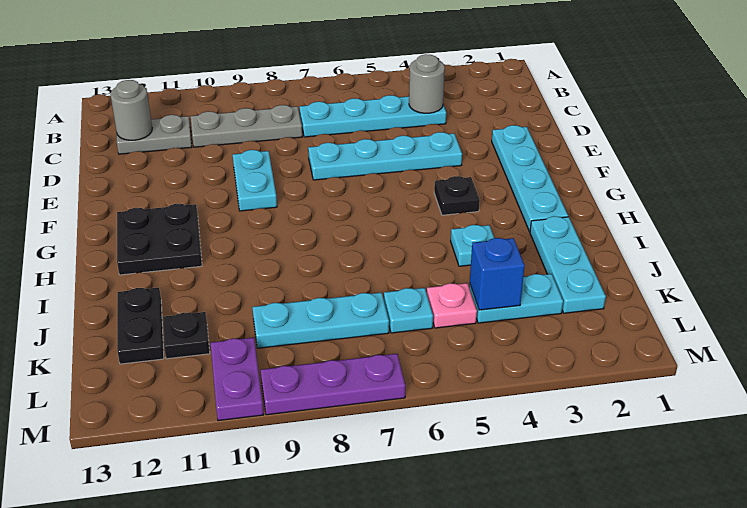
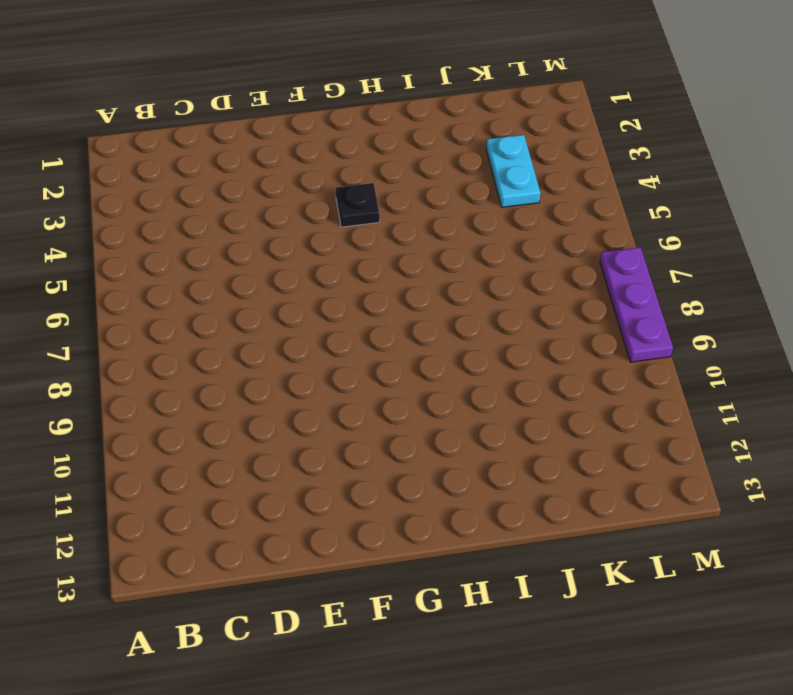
none -> cyan plate C4:C7 level 1
none -> grey plate C8:C10 level 1
none -> grey plate C11:C12 level 1

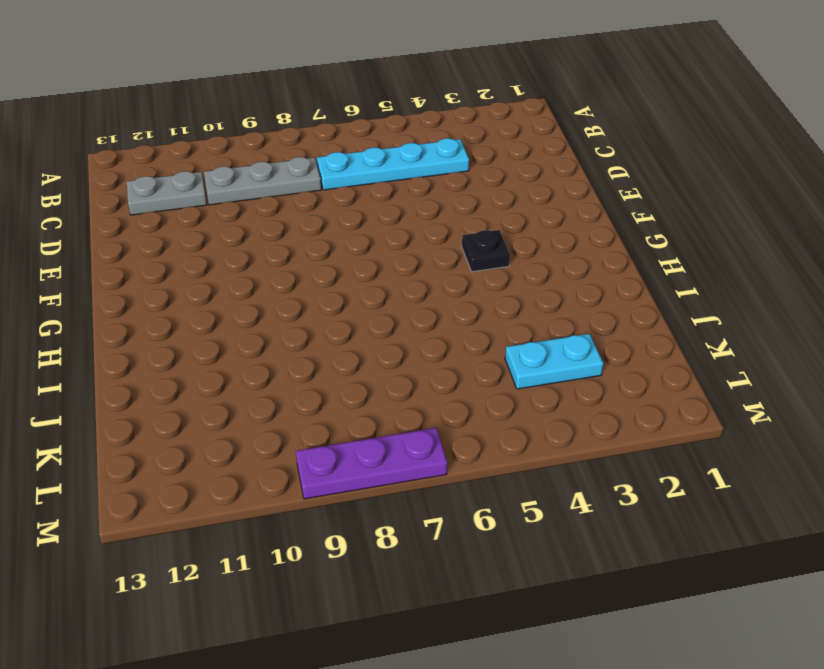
none -> cyan plate E2:H2 level 1
none -> cyan plate E4:E7 level 1
none -> cyan plate E9:F9 level 1

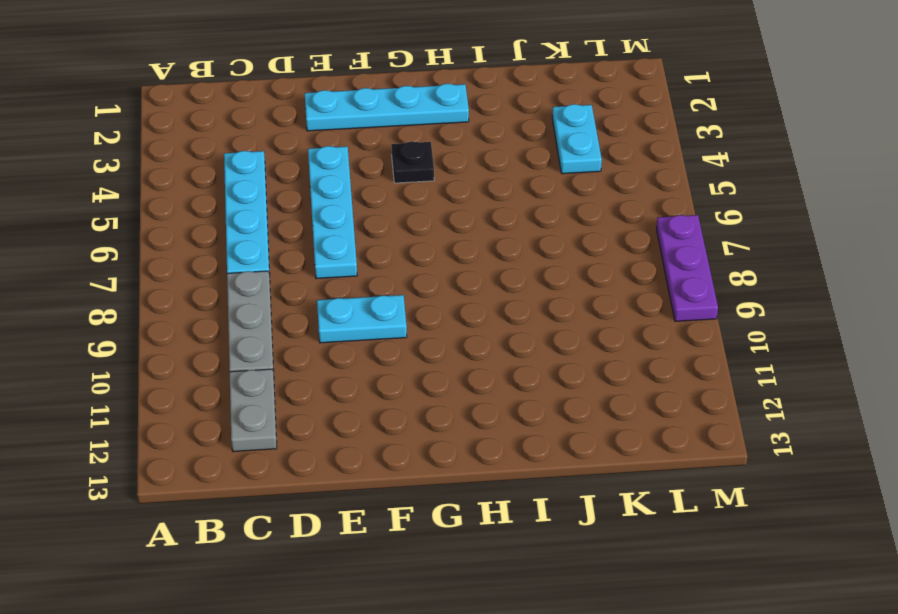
none -> black plate G11:H12 level 1
none -> cyan plate I2:K2 level 1
none -> cyan plate I4 level 1

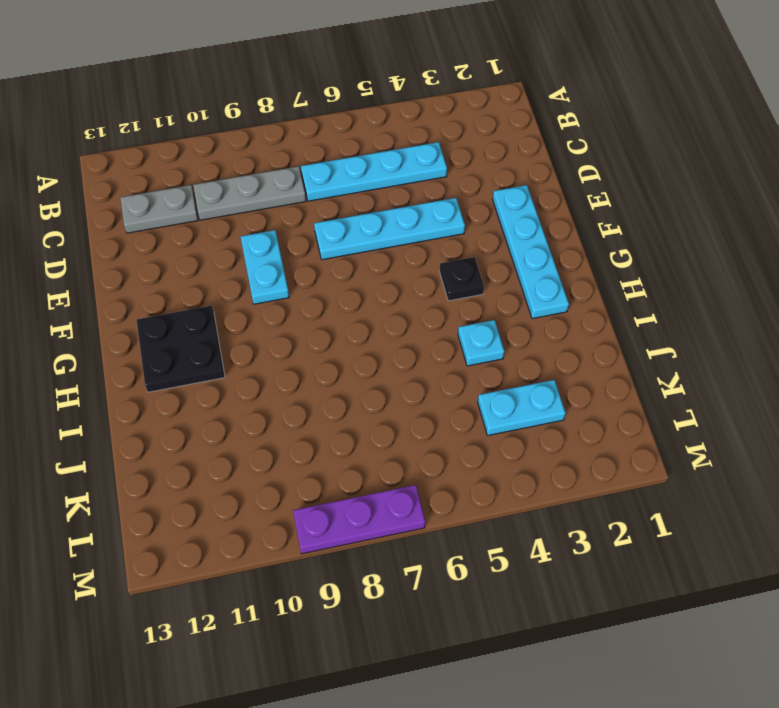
none -> cyan plate I2:K2 level 1
none -> black plate J12:K12 level 1
none -> pink plate K5 level 1

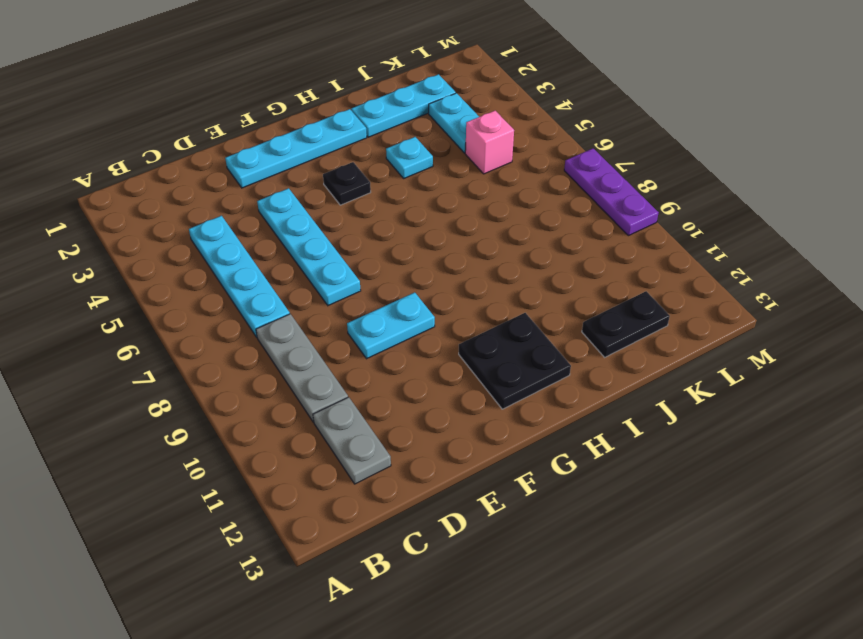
pink brick K5 level 1 -> pink plate K5 level 1
none -> cyan plate K6 level 1
none -> cyan plate K7:K9 level 1
none -> black plate K11 level 1

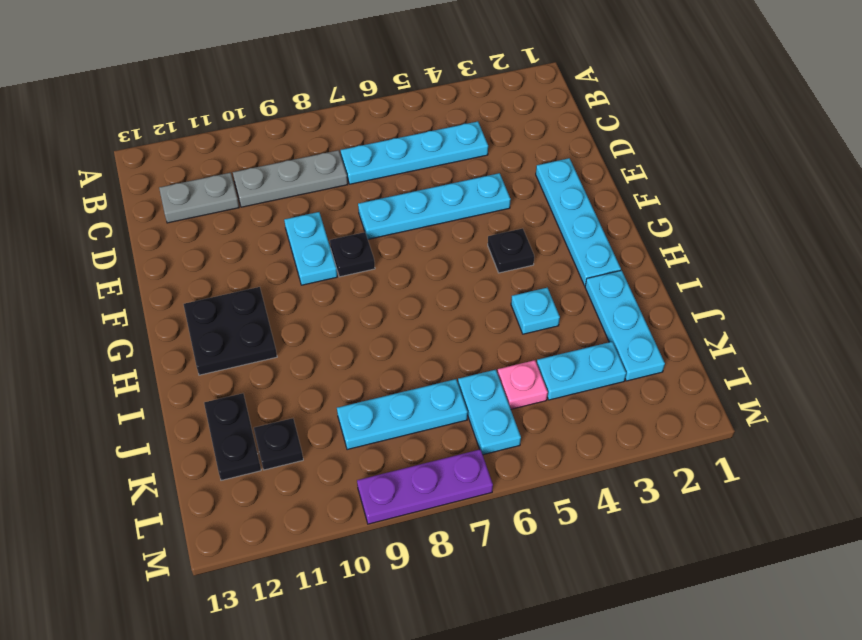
black plate F8 level 1 -> none
cyan plate K6:L6 level 1 -> cyan plate K6 level 1
none -> purple plate L10:M10 level 1
none -> grey round brick C4 level 2
none -> grey round brick C12 level 2

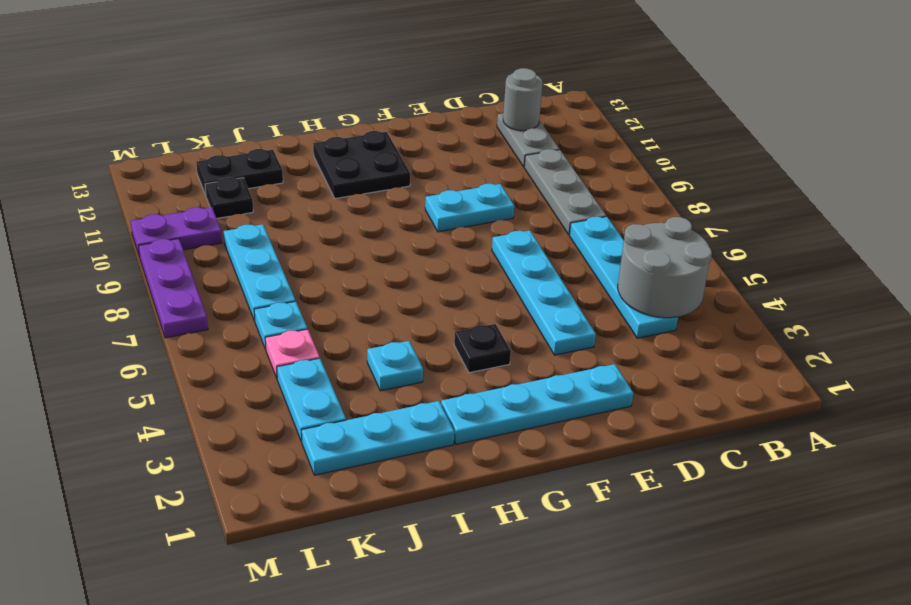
grey round brick B4:C5 level 2 -> grey round brick C4 level 2
none -> blue brick K4 level 2

